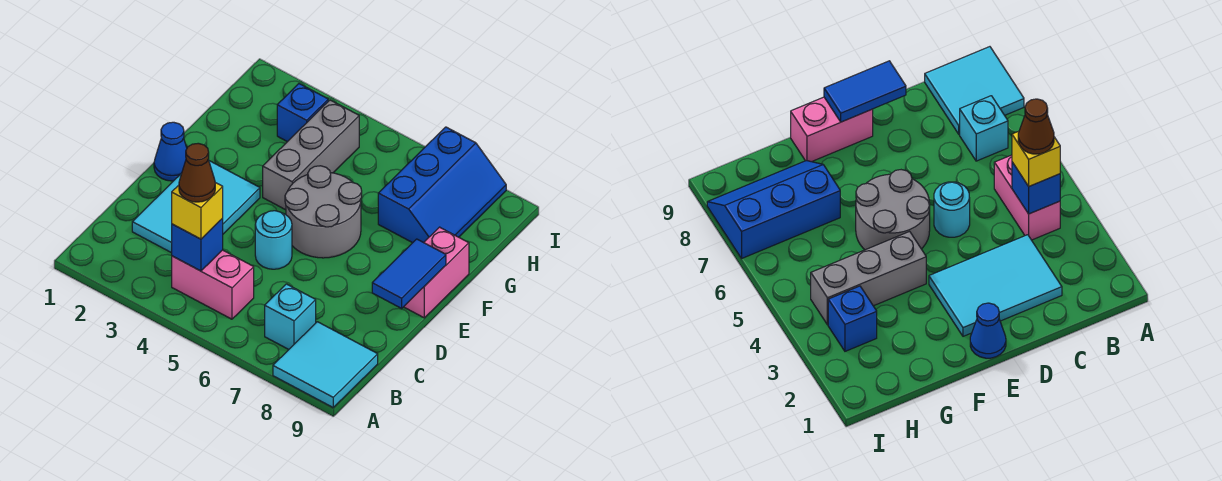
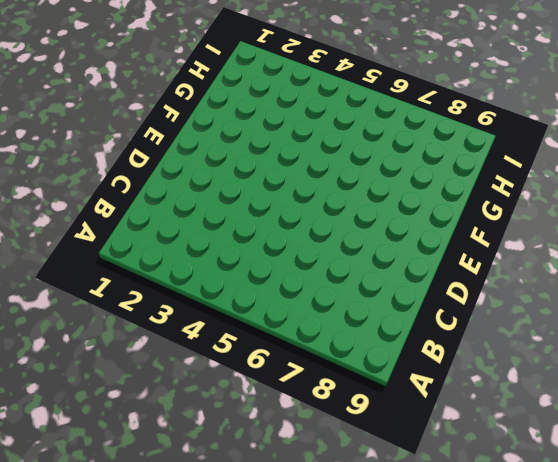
none -> cyan tile A8:B9 level 1
none -> pink brick B4:B5 level 1
none -> cyan brick B7 level 1

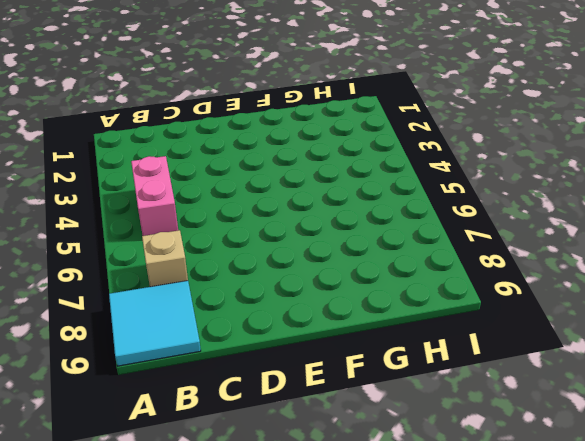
tan brick B7 level 1 -> cyan brick B7 level 1
none -> cyan tile C2:E3 level 1
none -> cyan round brick D5 level 1
none -> blue cone E1 level 1

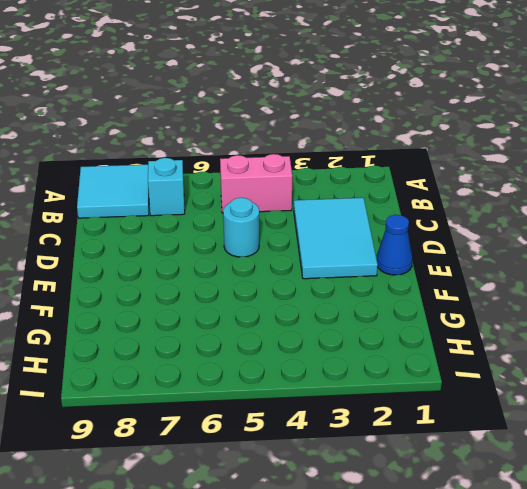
none -> grey round brick E5:F6 level 1
none -> pink brick E9:F9 level 1
none -> grey brick F4:H4 level 1

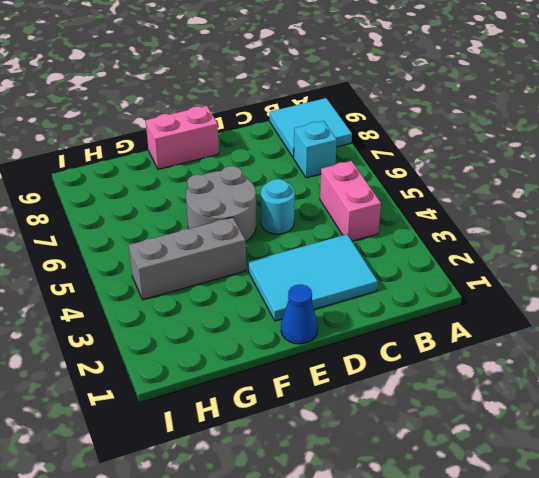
none -> blue slope G7:I8 level 1 top 7
none -> blue brick H3 level 1
none -> blue brick B4 level 2

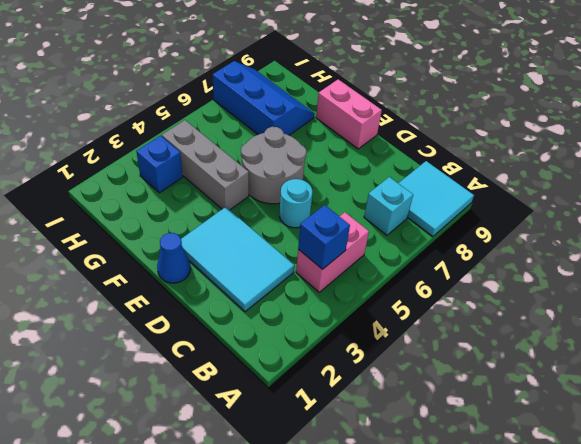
none -> blue tile D9:E9 level 2
none -> yellow brick B4 level 3
none -> brown cone B4 level 4

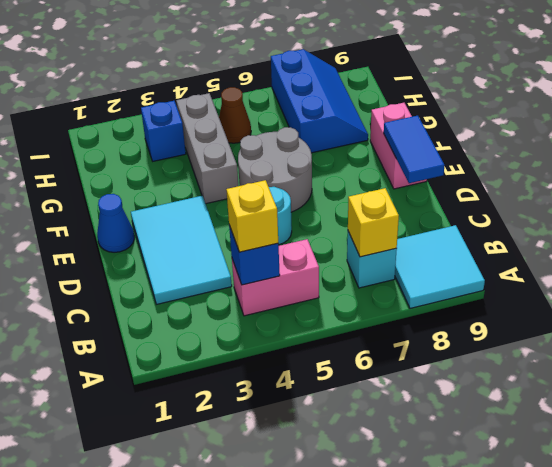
yellow brick B7 level 2 -> none
brown cone H5 level 1 -> brown cone B4 level 4

